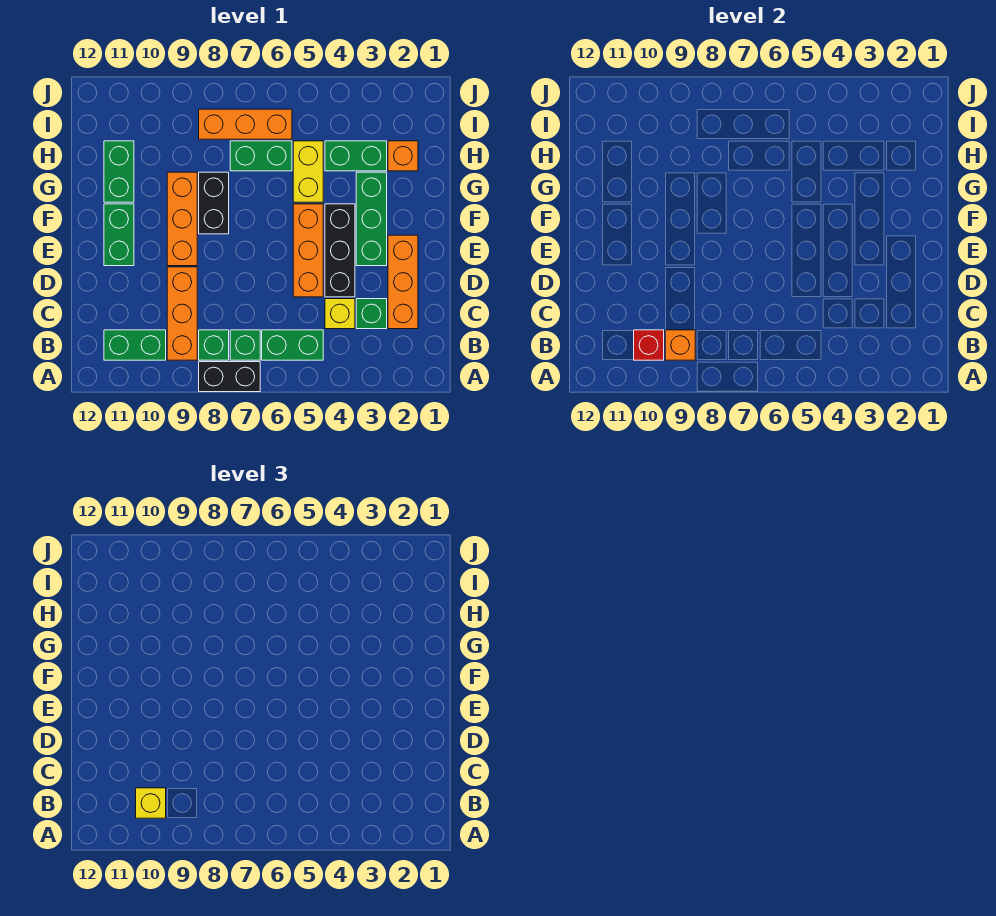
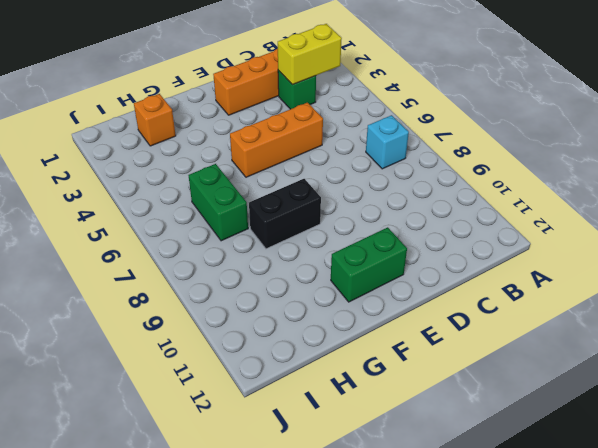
yellow brick B3:C3 level 2 -> yellow brick G5:H5 level 1
cyan brick B7 level 1 -> green brick B7 level 1
none -> black brick A7:A8 level 1
none -> green brick B5:B6 level 1
none -> green brick B8 level 1

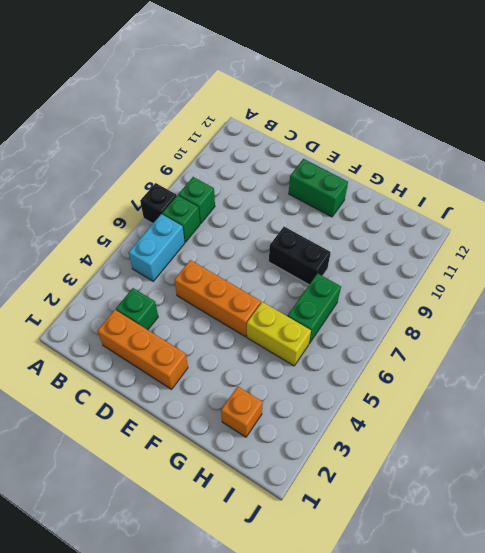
black brick A7 level 1 -> black brick A7:A8 level 1
cyan brick B5:B6 level 1 -> green brick B5:B6 level 1
none -> orange brick B9:D9 level 1
none -> green brick B10:B11 level 1
none -> yellow brick C4 level 1

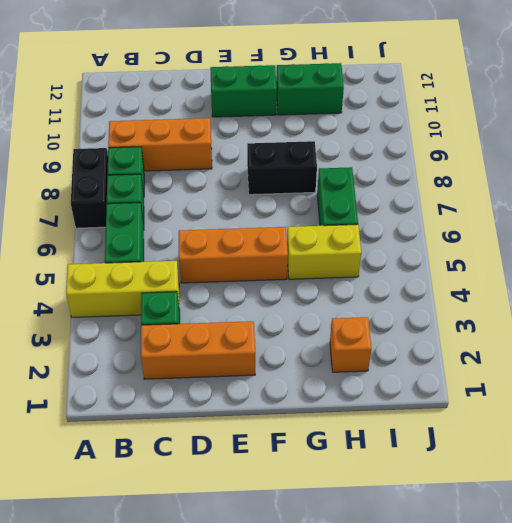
yellow brick A4:C4 level 1 -> yellow brick C4 level 1
none -> green brick B10:B11 level 1
none -> black brick D4:F4 level 1
none -> green brick E3:G3 level 1

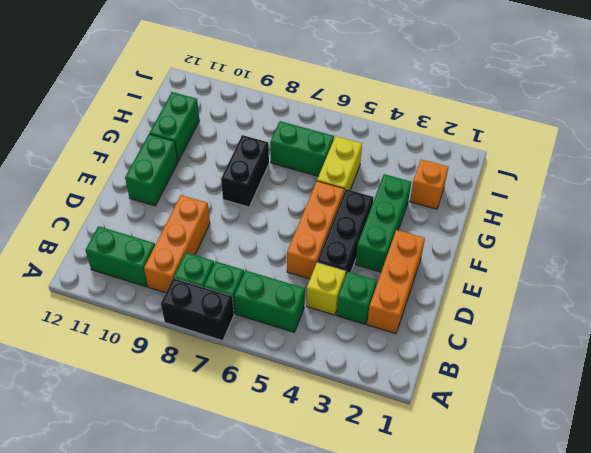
none -> orange brick E9:G9 level 1
none -> green brick H3:H4 level 1
none -> orange brick I6:I8 level 1

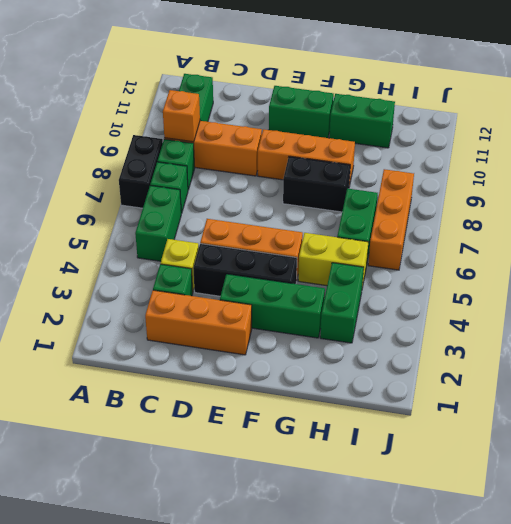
none -> orange brick H2 level 1
none -> red brick B10 level 2
none -> yellow brick B10 level 3

